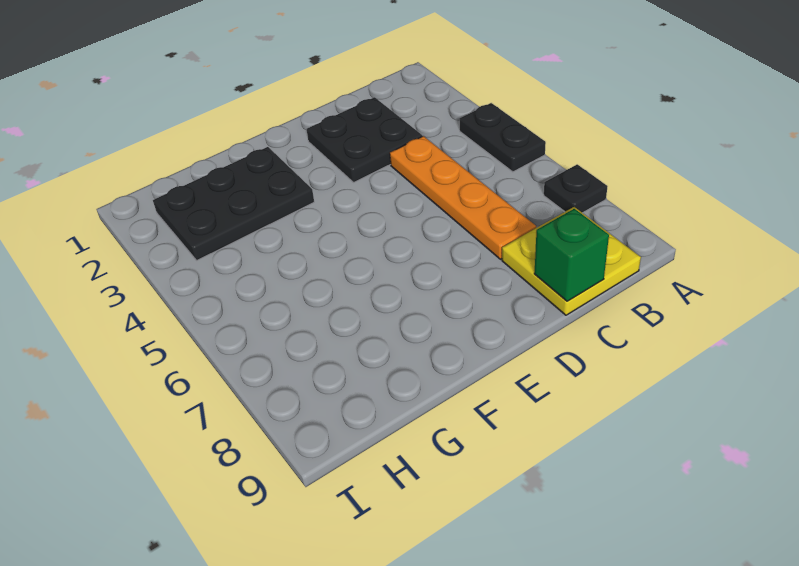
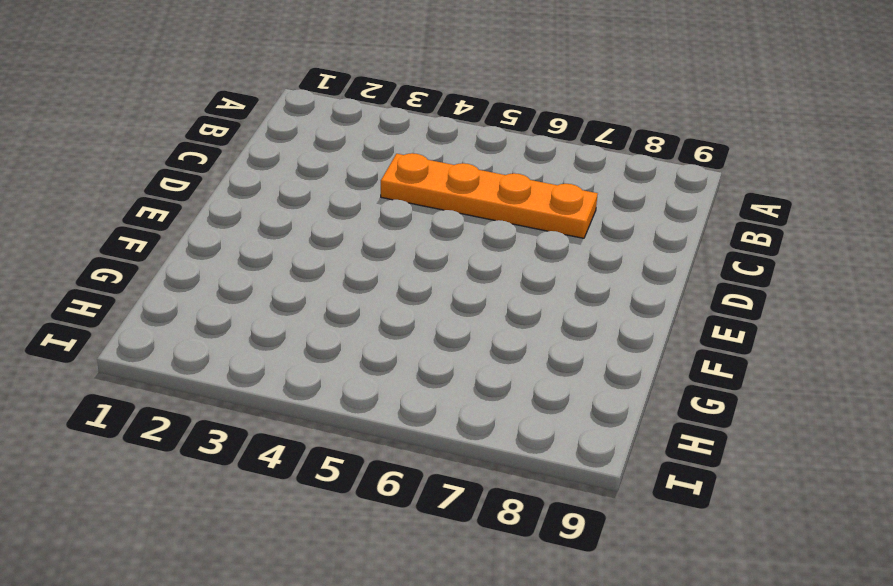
none -> black plate A4:A5 level 1
none -> black plate A7 level 1

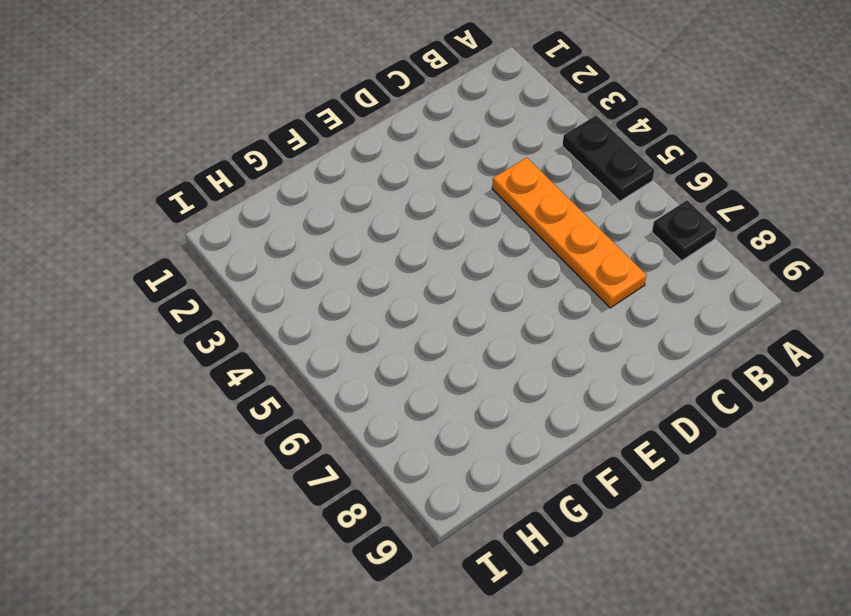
none -> yellow plate B8:C9 level 1
none -> black plate C2:D3 level 1

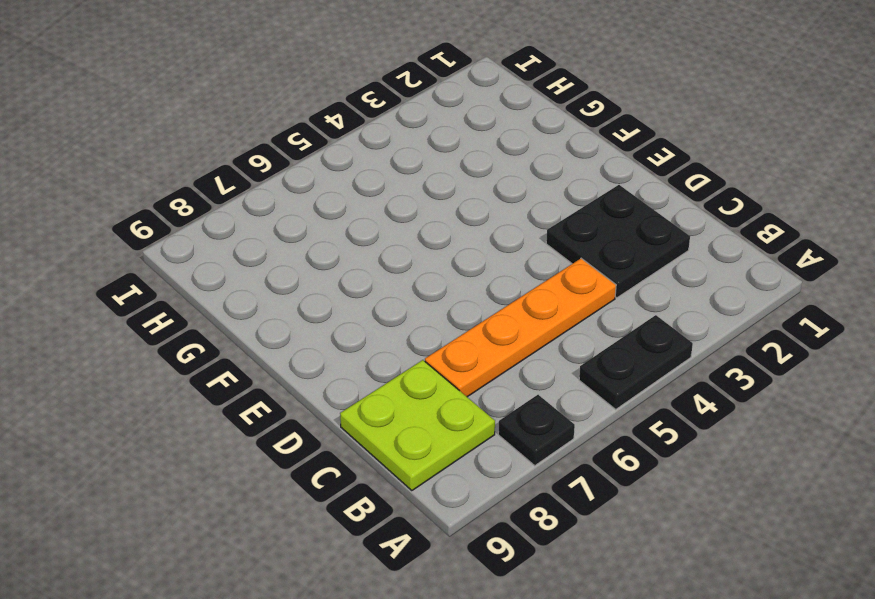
lime plate B8:C9 level 1 -> yellow plate B8:C9 level 1
none -> black plate F2:H3 level 1
none -> green brick C9 level 2

